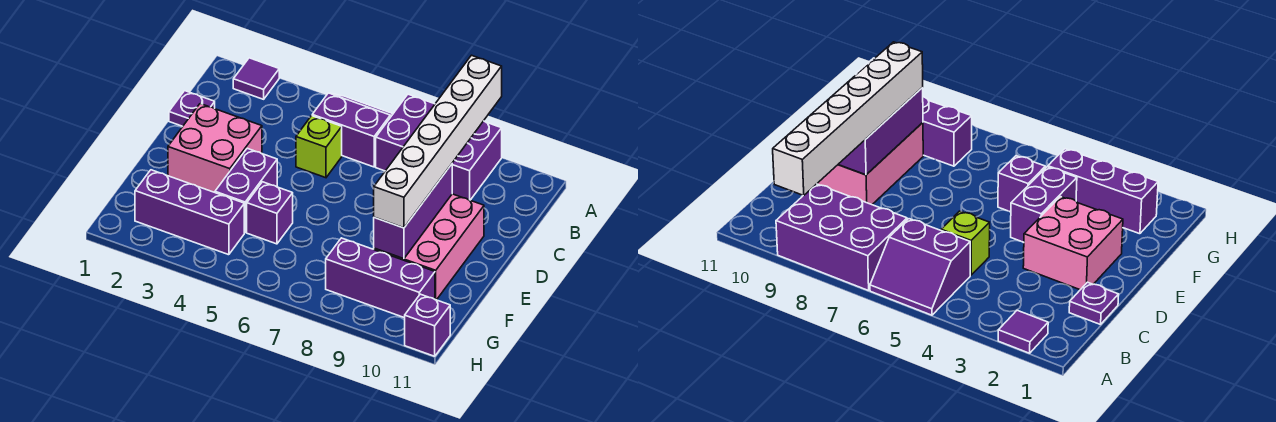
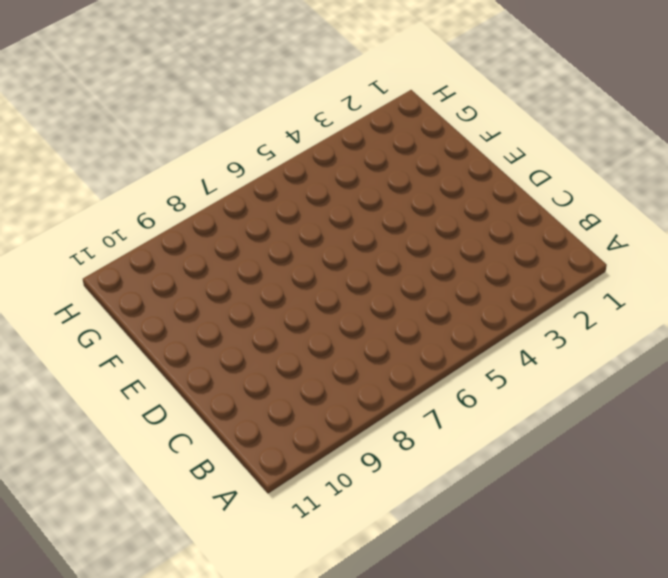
none -> purple tile A2 level 1
none -> purple slope A5:B6 level 1 top B
none -> purple brick A7:B9 level 1

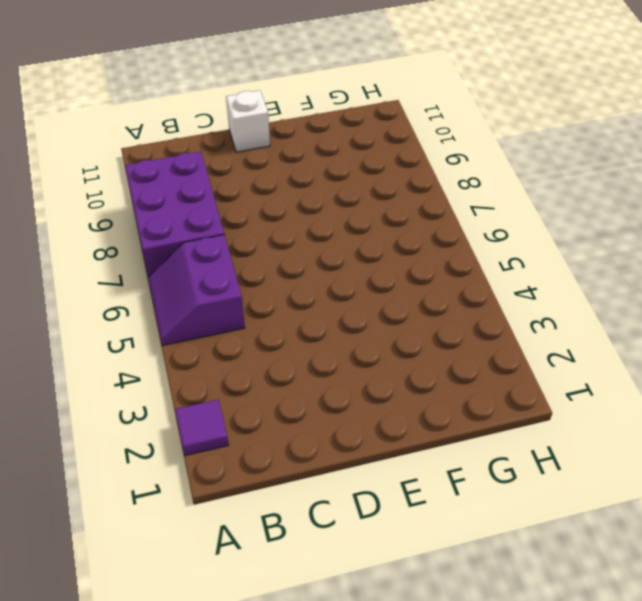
white brick D11 level 1 -> none
none -> purple plate C1 level 1
none -> lime brick C5 level 1
none -> pink brick D2:E3 level 1

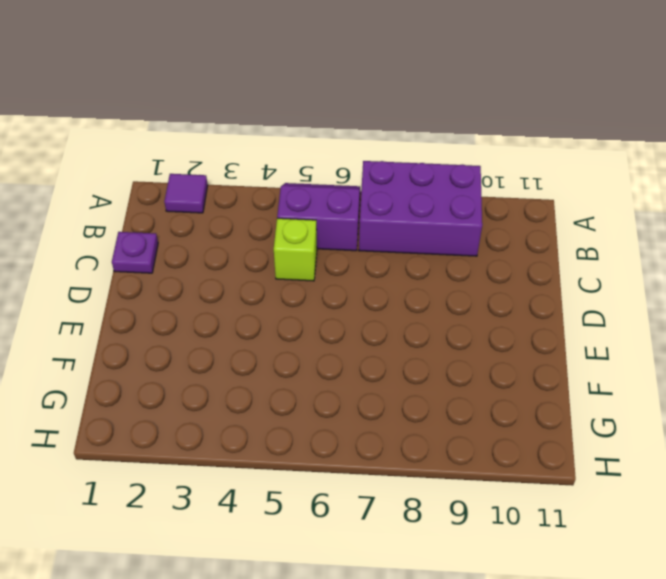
none -> pink brick D2:E3 level 1
none -> pink brick D9:F10 level 1
none -> purple brick E4:F4 level 1

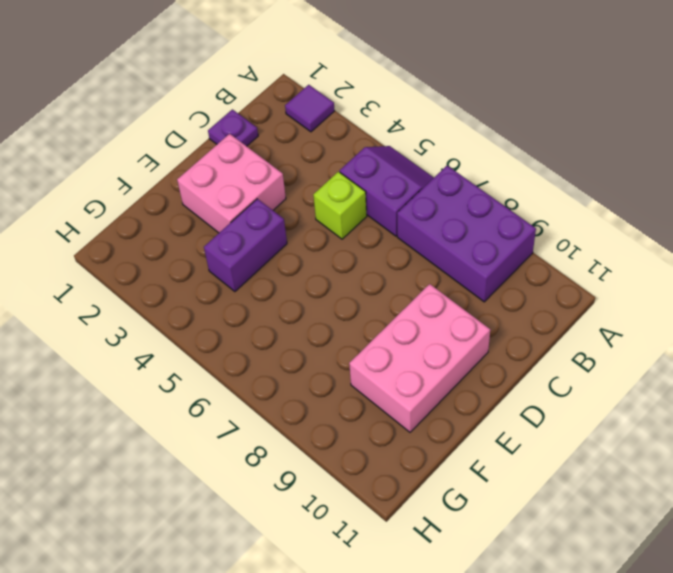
none -> purple brick F5 level 1
none -> purple brick G2:G4 level 1
none -> purple brick G8:G10 level 1

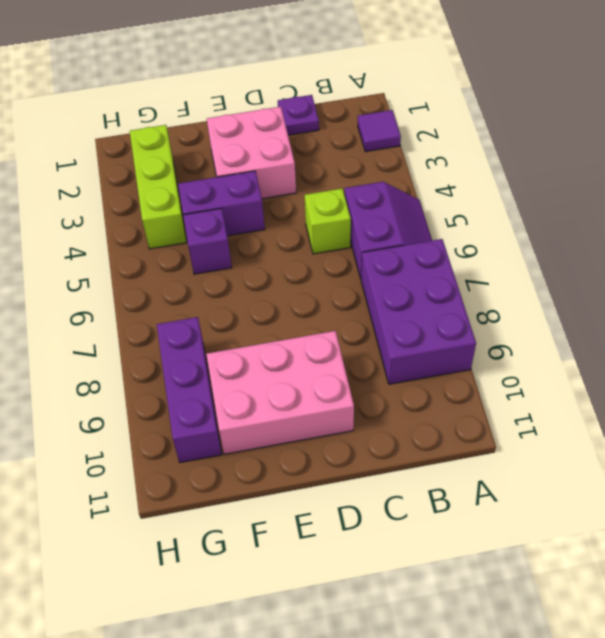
lime brick G2:G4 level 1 -> purple brick G2:G4 level 1
none -> purple brick H11 level 1
none -> purple brick D9:F9 level 2
none -> white brick A9:F9 level 3

